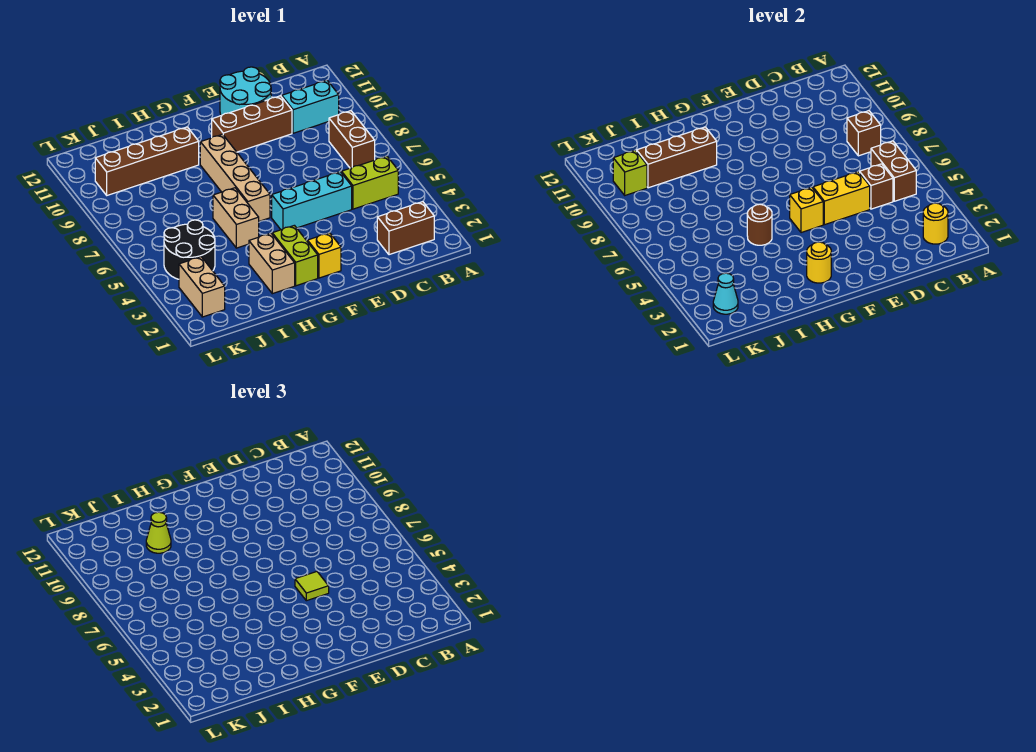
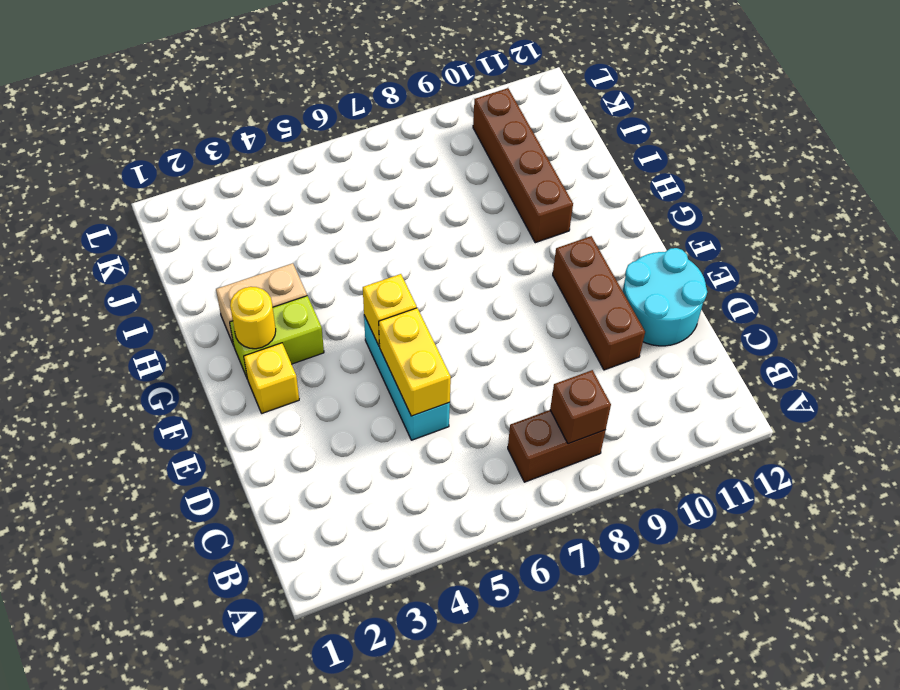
none -> brown brick B2:C2 level 1
none -> lime brick B5:C5 level 1
none -> cyan brick B10:C10 level 1

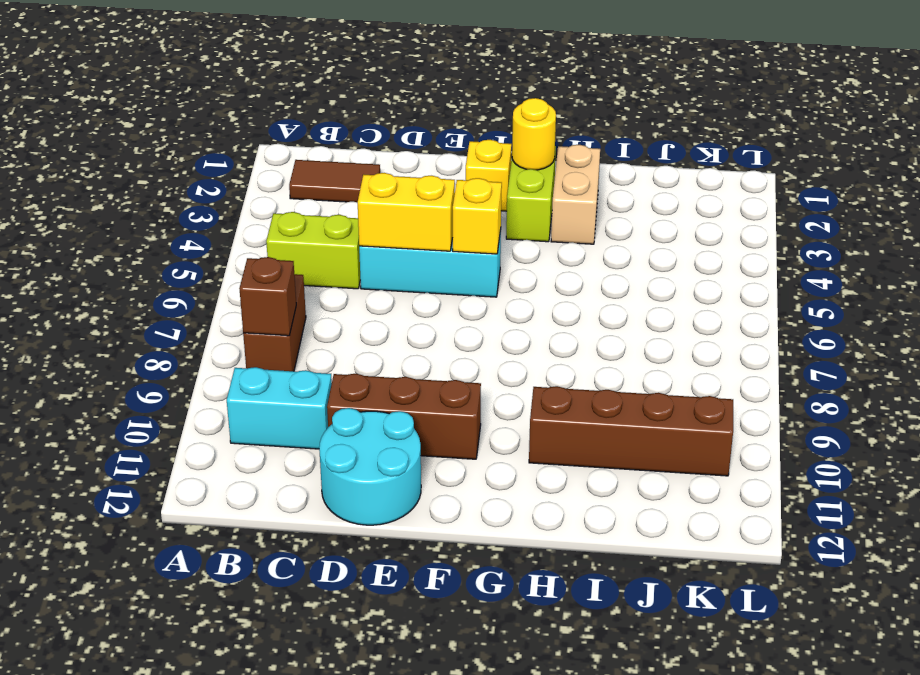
brown tile B2:C2 level 1 -> brown brick B2:C2 level 1
none -> tan brick G6:G9 level 1
none -> tan brick H5:H6 level 1
none -> black round brick J4:K5 level 1

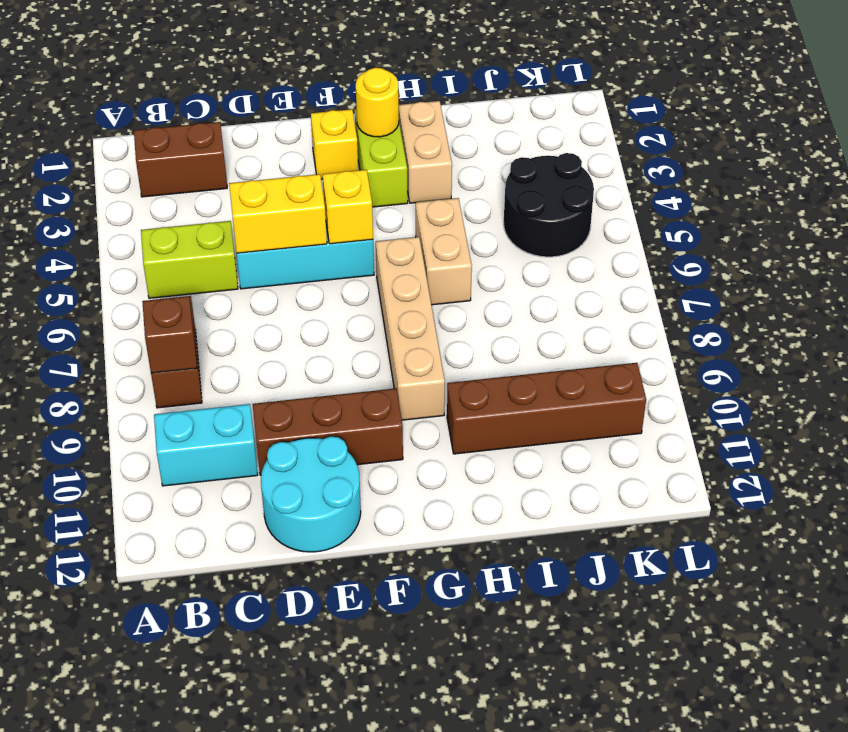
none -> tan brick K2:K3 level 1
none -> yellow round brick B2 level 2
none -> brown brick B5:B6 level 2

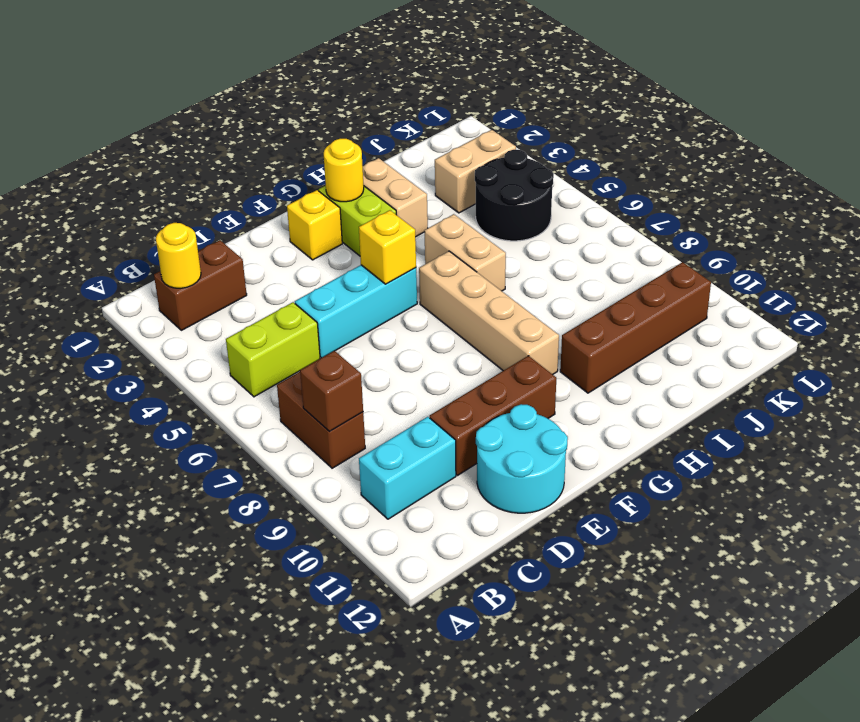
tan brick J3:K3 level 1 -> tan brick K2:K3 level 1
none -> brown brick B5:B6 level 2
none -> brown brick C5 level 2
none -> yellow brick D5:E5 level 2

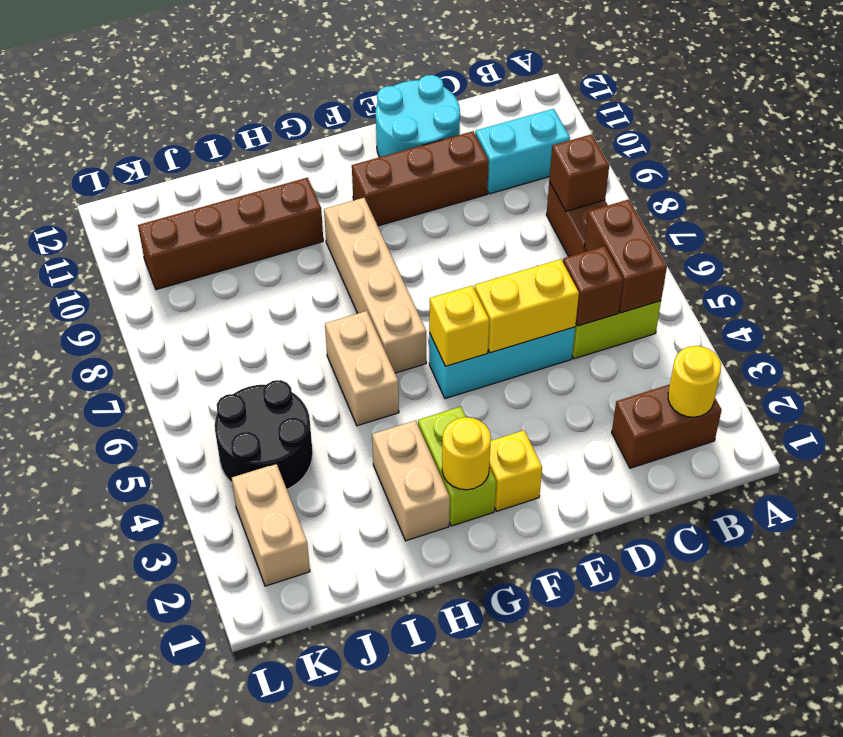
none -> brown round brick H5 level 2
none -> brown brick H10:J10 level 2
none -> cyan cone K2 level 2

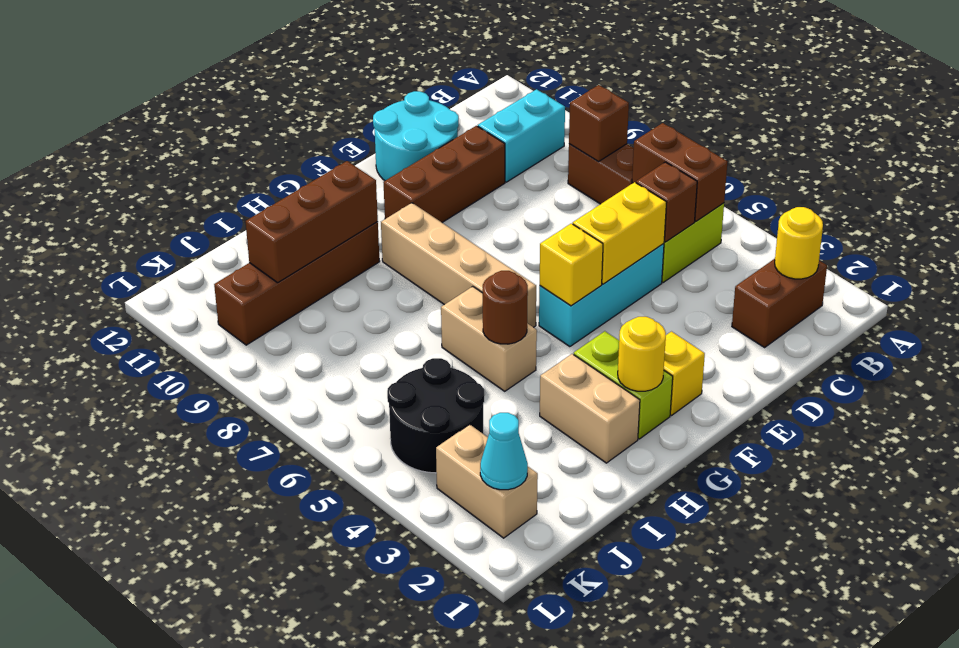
none -> lime brick K10 level 2
none -> lime tile E5 level 3
none -> lime cone I10 level 3

